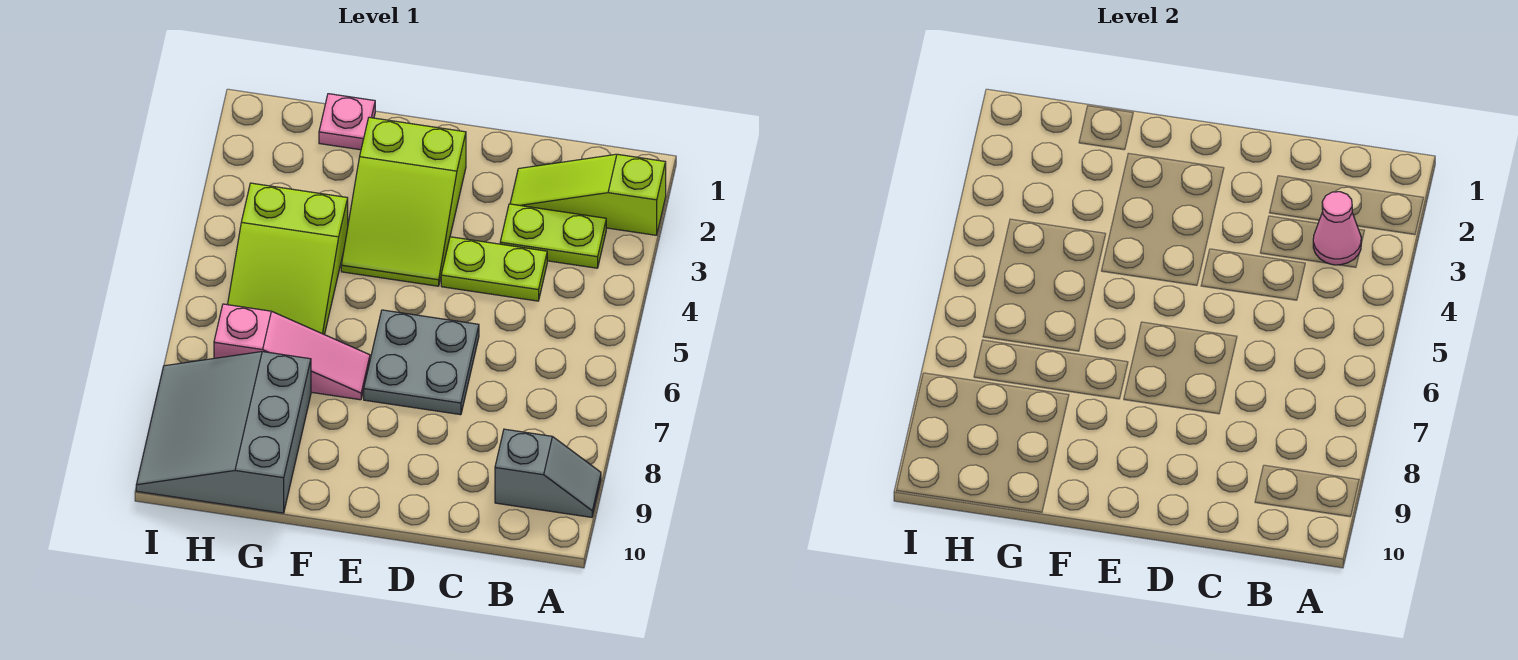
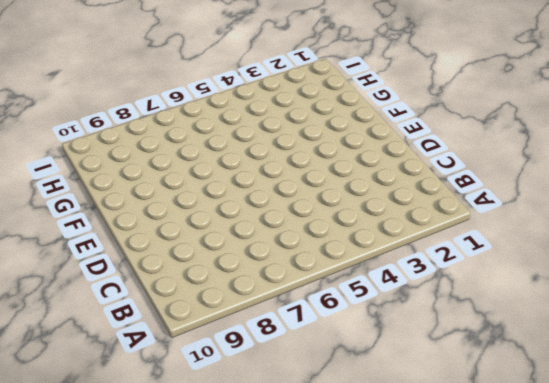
none -> lime slope A2:C2 level 1 top A
none -> grey slope A9:B9 level 1 top B

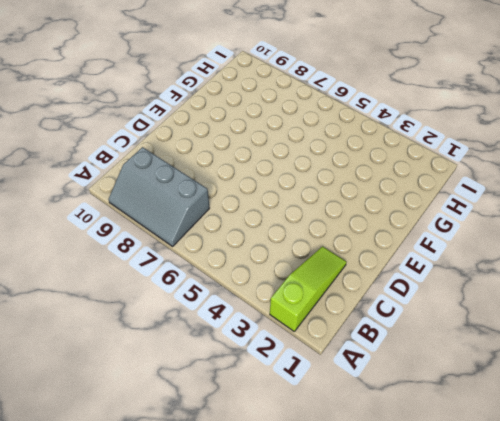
grey slope A7:B9 level 1 top B -> grey slope A9:B9 level 1 top B
none -> lime plate B3:C3 level 1
none -> lime plate C4:D4 level 1

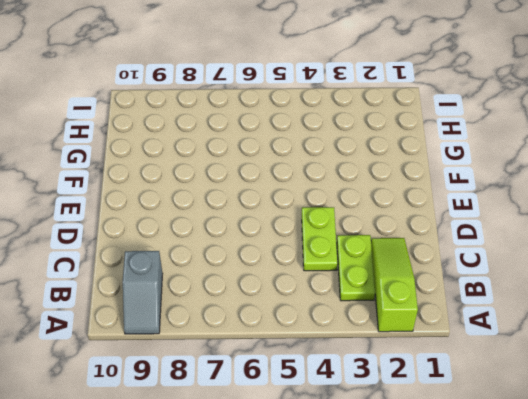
none -> grey plate D6:E7 level 1
none -> lime slope E2:F4 level 1 top 2

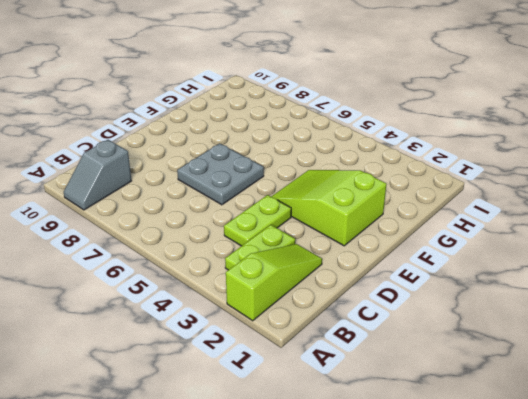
none -> pink slope F7:H7 level 1 top H
none -> pink plate G1 level 1

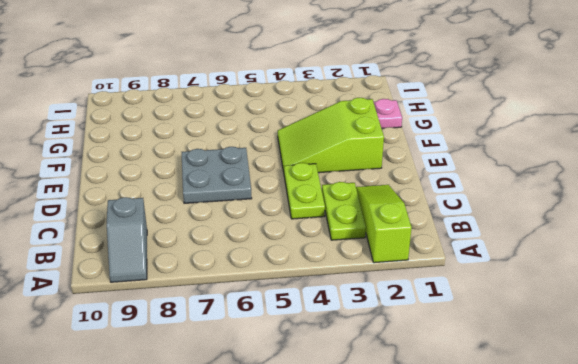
none -> pink slope F7:H7 level 1 top H
none -> lime slope G4:H6 level 1 top 4

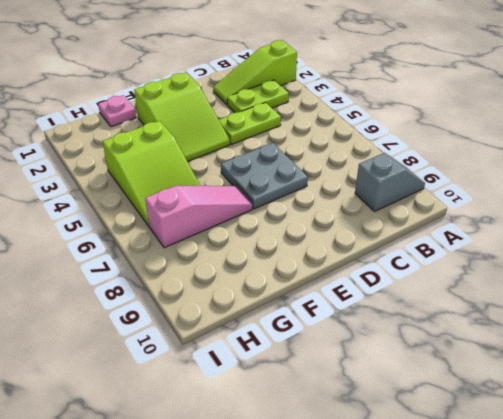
none -> grey slope G8:I10 level 1 top G
none -> pink cone B3 level 2

